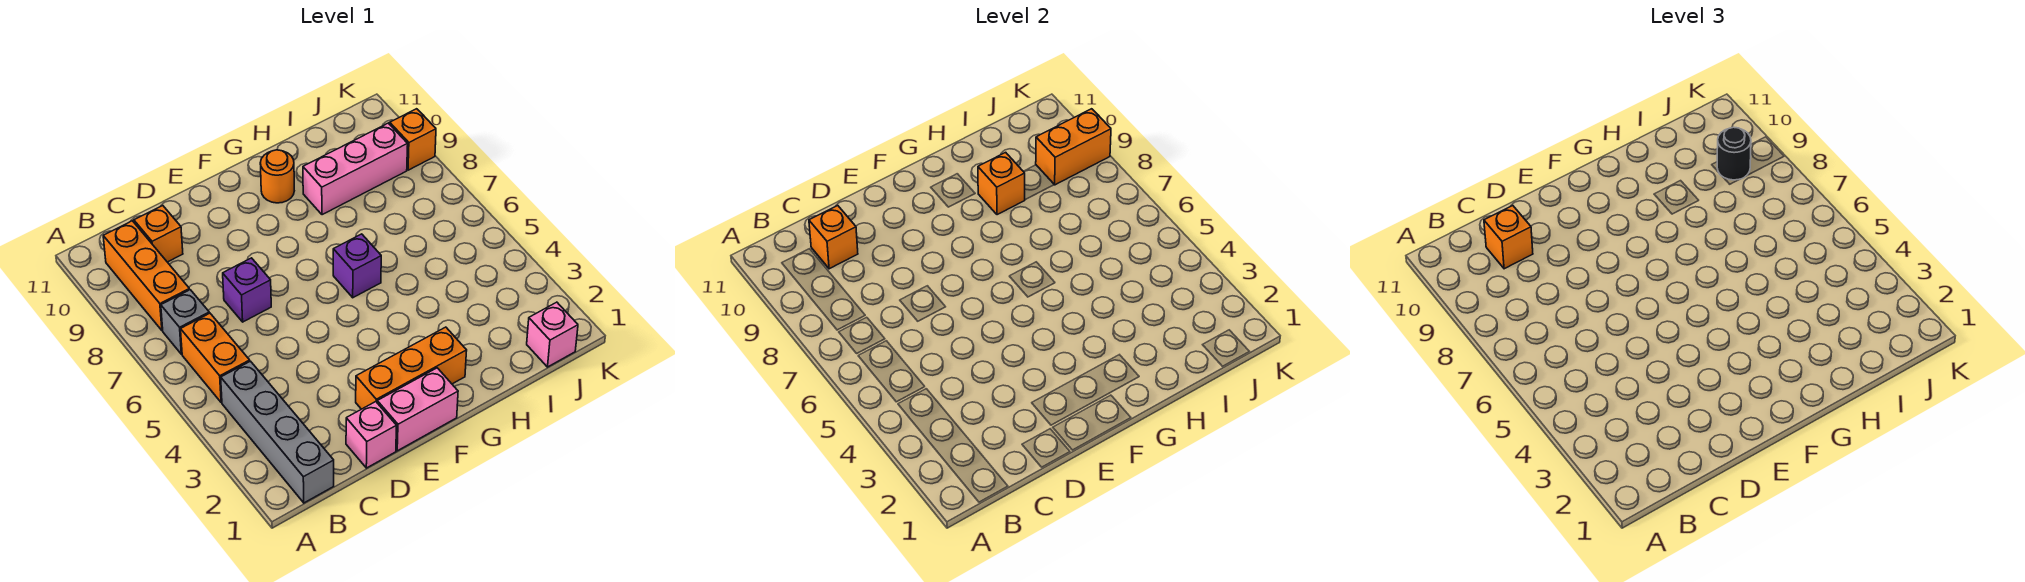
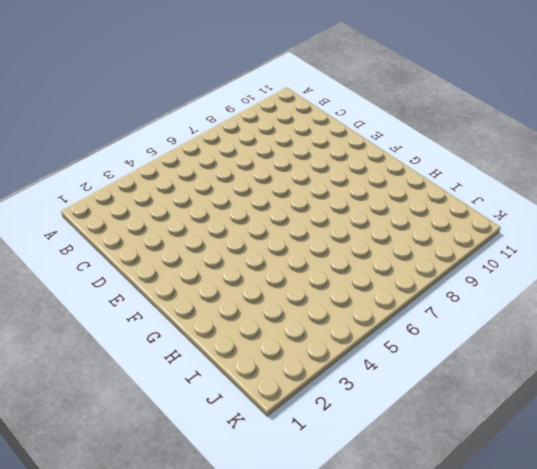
none -> grey brick B1:B4 level 1
none -> orange brick B5:B6 level 1
none -> grey brick B7 level 1

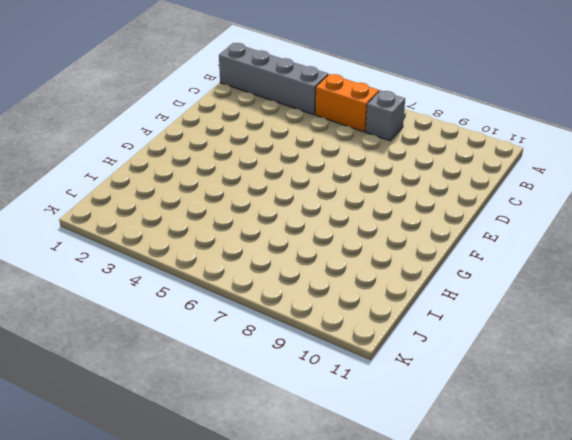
none -> orange brick B8:B10 level 1
none -> orange brick C10 level 1
none -> pink brick D1 level 1

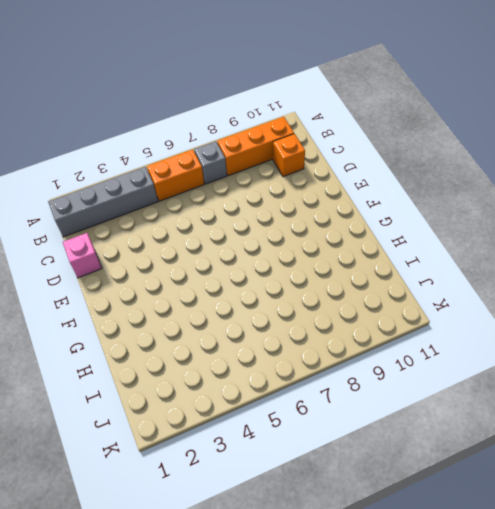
none -> purple brick D7 level 1
none -> pink brick E1:F1 level 1
none -> orange brick E2:G2 level 1

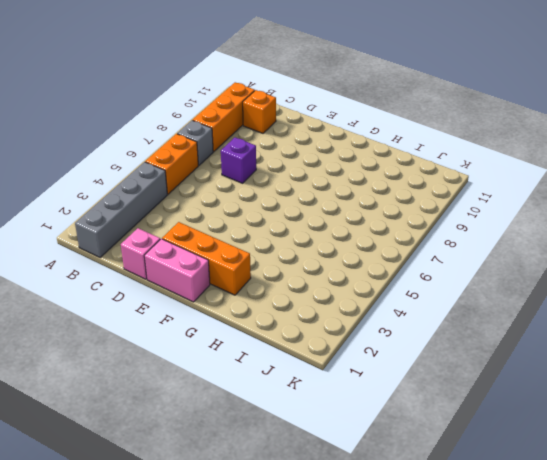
none -> purple brick G6 level 1
none -> orange round brick G10 level 1
none -> pink brick H9:J9 level 1

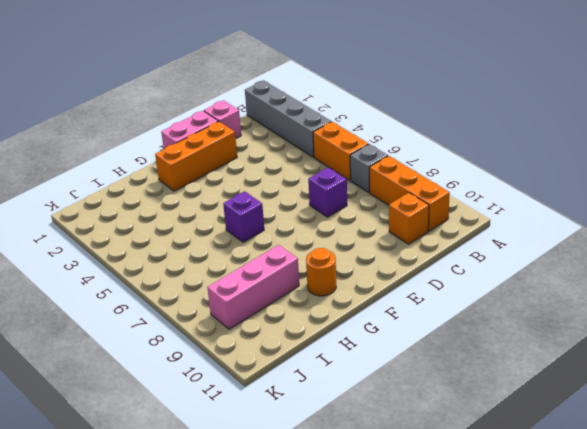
none -> pink brick J1 level 1
none -> orange brick K9 level 1
none -> orange brick C10 level 2

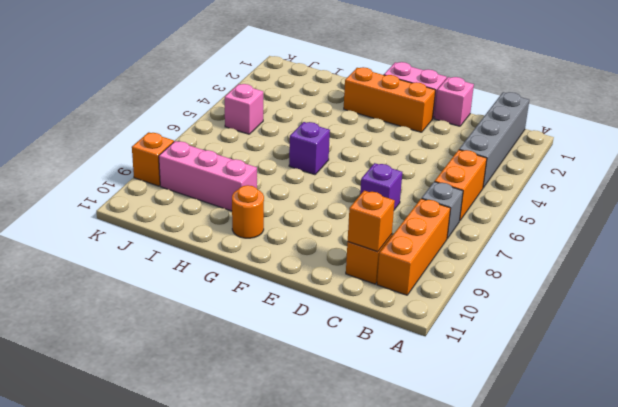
pink brick J5 level 1 -> pink brick J1 level 1
none -> orange brick H9 level 2
none -> orange brick J9:K9 level 2
none -> orange brick C10 level 3

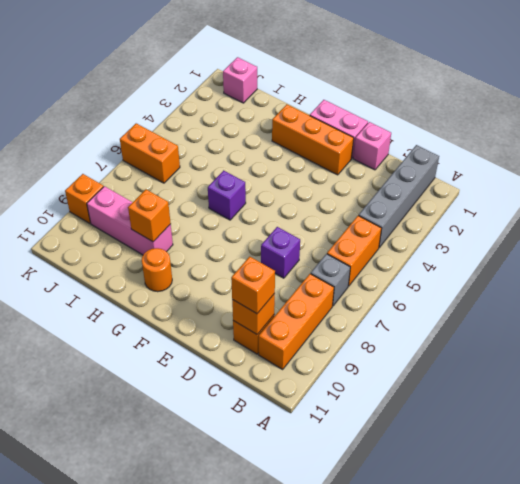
orange brick J6:K6 level 1 -> orange brick J9:K9 level 2
none -> black round brick J9 level 3

